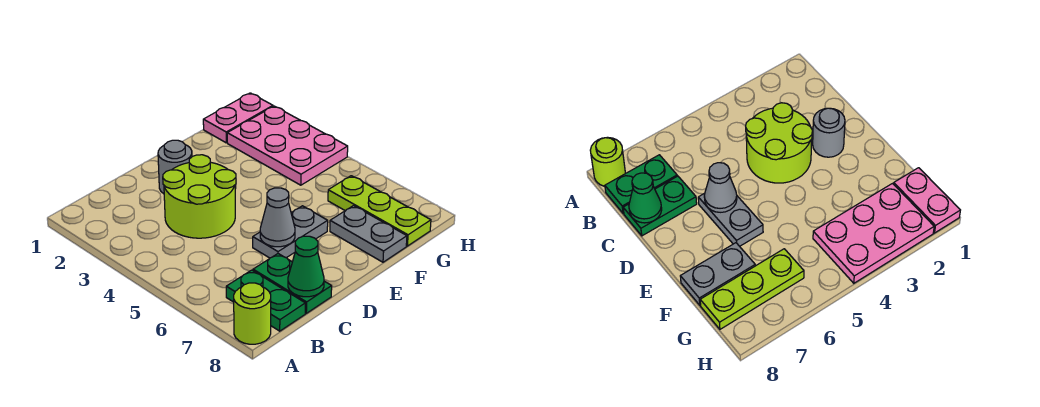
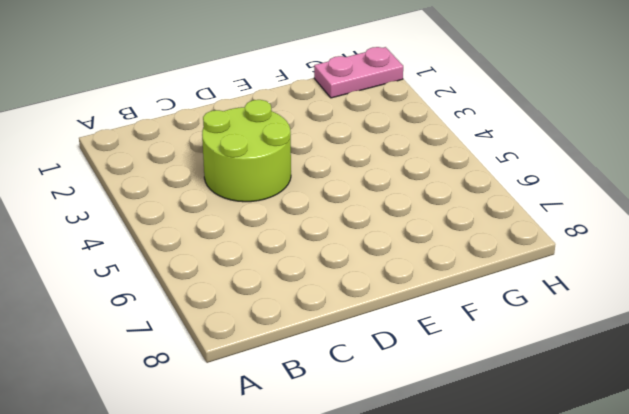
none -> lime round brick A8 level 1
none -> green plate B7:B8 level 1
none -> green plate C7:C8 level 1

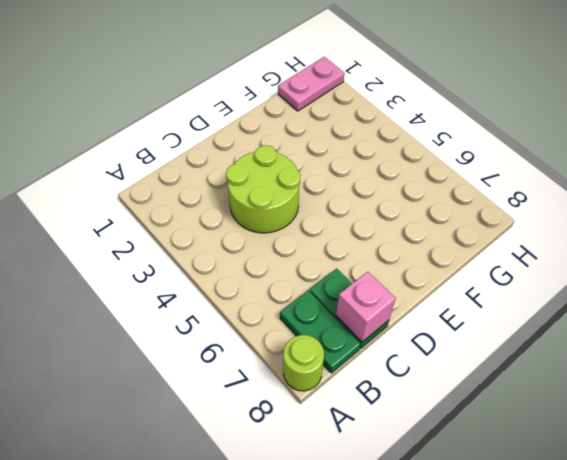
pink brick C8 level 2 -> green cone C8 level 2
none -> grey round brick D2 level 1
none -> grey plate D6:E6 level 1
none -> grey plate F7:F8 level 1

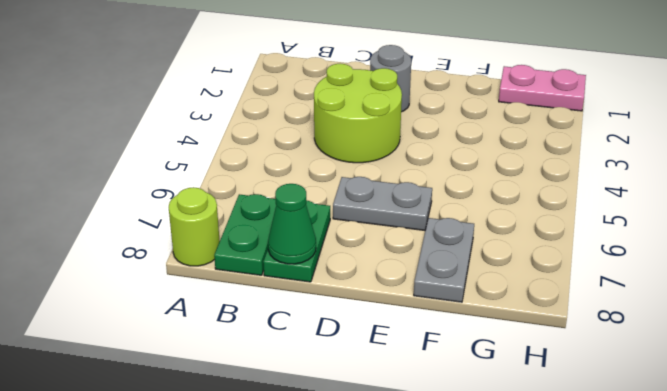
none -> pink plate G2:H4 level 1
none -> lime plate G6:G8 level 1
none -> grey cone D6 level 2

